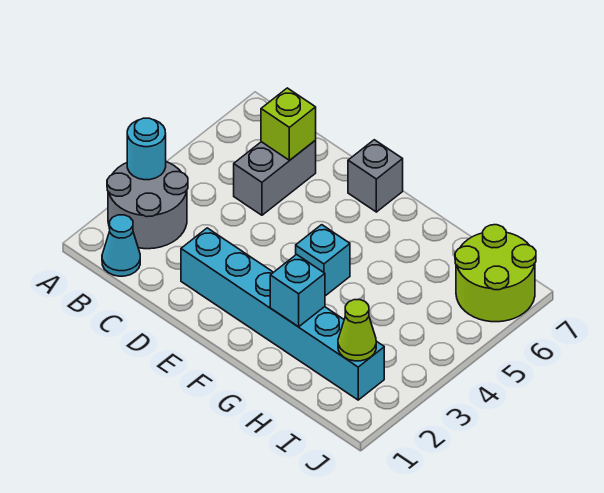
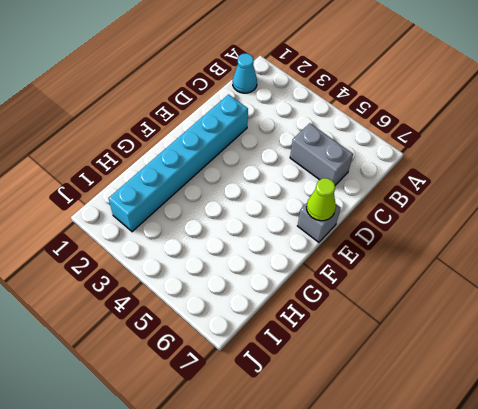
lime cone E7 level 2 -> lime cone I2 level 2
none -> grey round brick A2:B3 level 1
none -> cyan brick F4 level 1

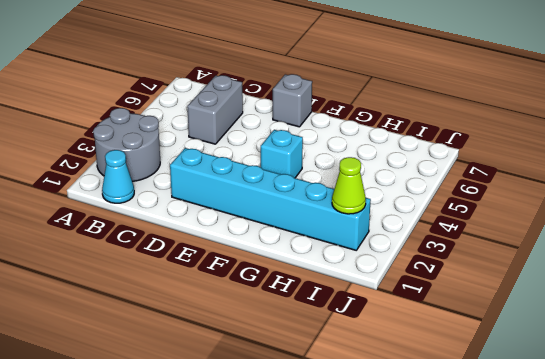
none -> lime round brick I6:J7 level 1
none -> cyan round brick A3 level 2

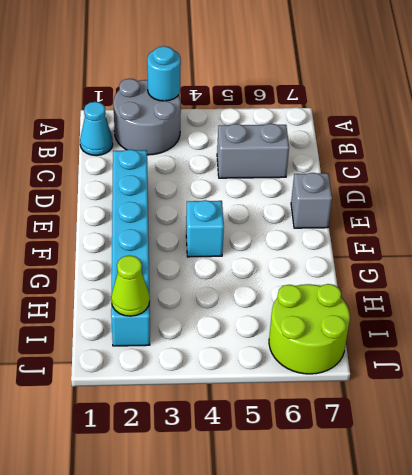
none -> lime brick C6 level 2
none -> cyan brick G2 level 2

